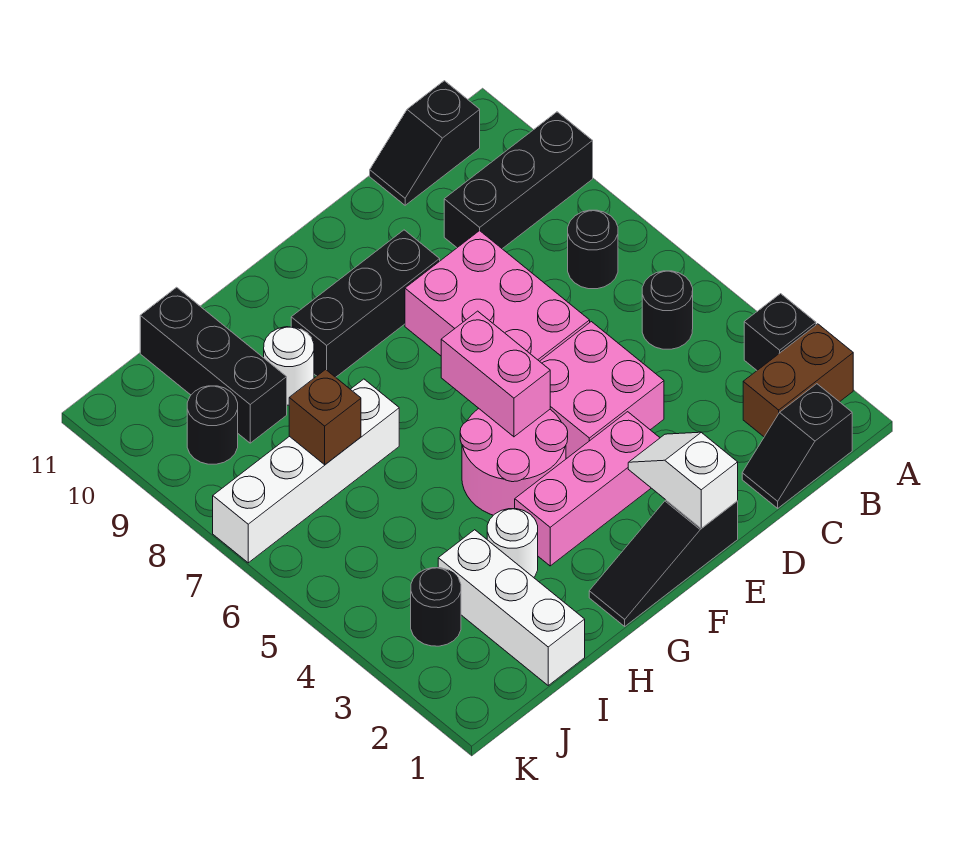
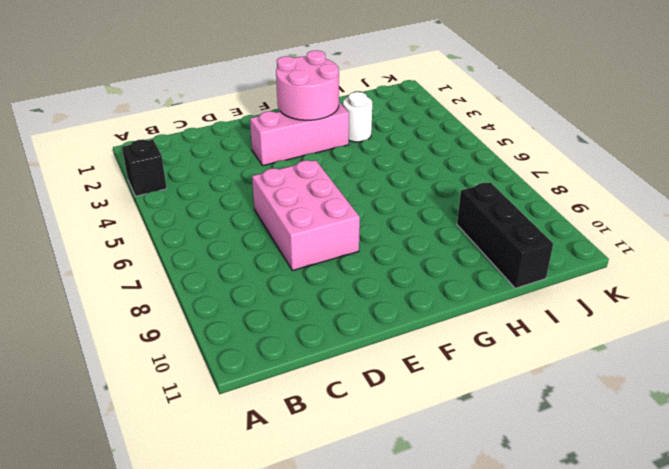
pink round brick F2:G3 level 2 -> pink round brick F4:G5 level 1
none -> brown brick A2:B2 level 1
none -> black brick A9:C9 level 1
none -> black slope B1:C1 level 1 top B

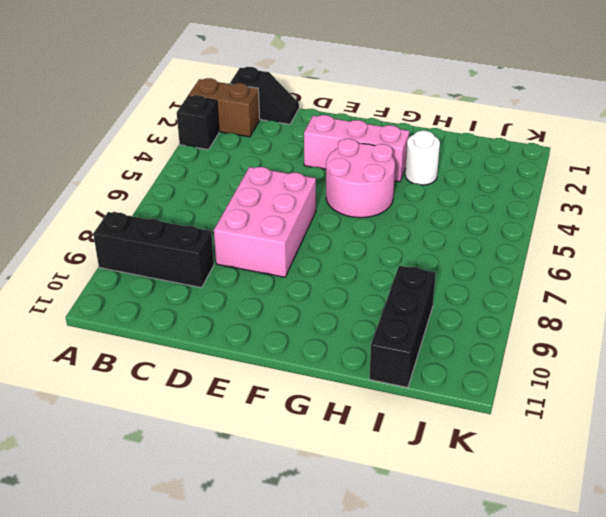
none -> black round brick B5 level 1
none -> black round brick B7 level 1
none -> black slope B11:C11 level 1 top B

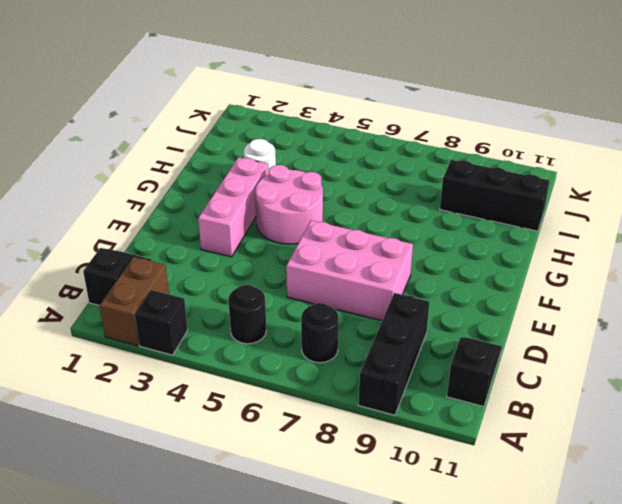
none -> pink brick D4:E5 level 1
none -> black slope E1:G1 level 1 top E
none -> black brick E9:G9 level 1

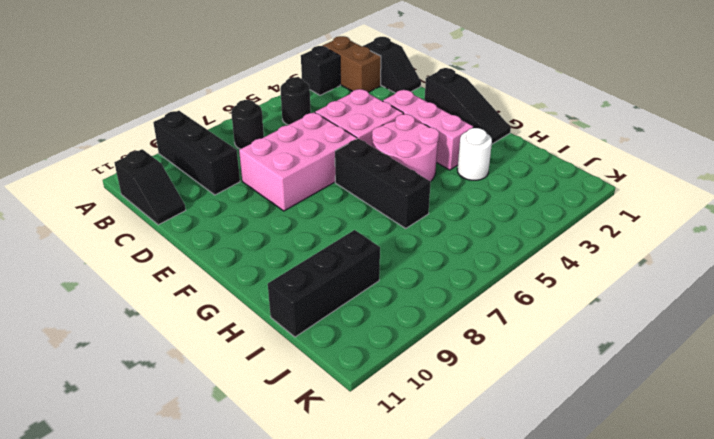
black brick F6:H6 level 1 -> black brick E9:G9 level 1
none -> white brick H7:K7 level 1
none -> white round brick H9 level 1
none -> white brick I1:I3 level 1

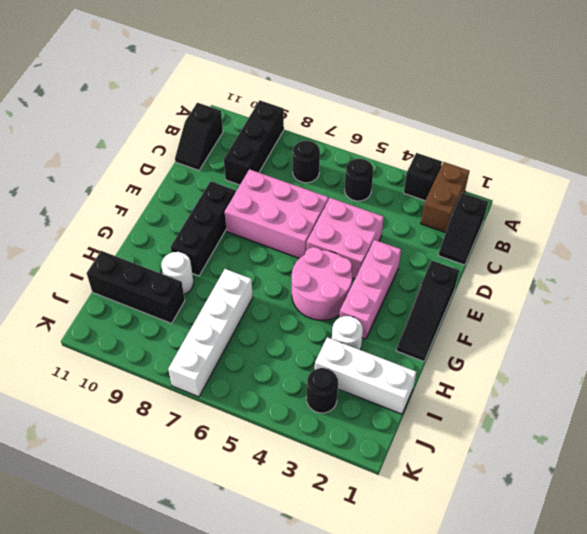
none -> black round brick J9 level 1
none -> white slope E1:E2 level 2 top 1
none -> pink brick F5:F6 level 2

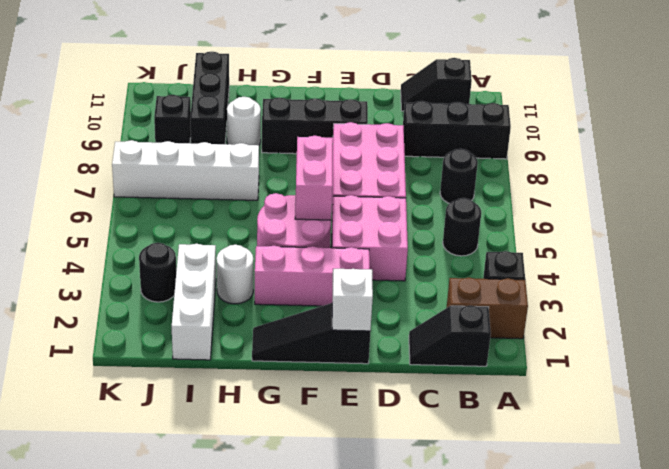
black brick J9 level 1 -> black round brick J9 level 1
none -> brown brick I7 level 2

